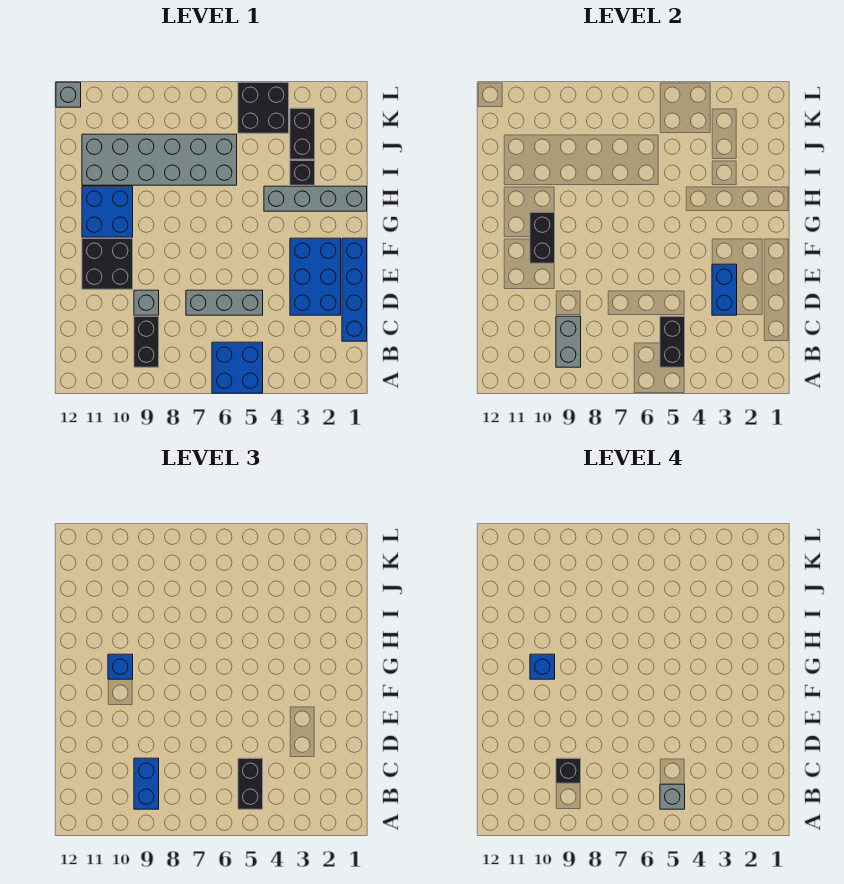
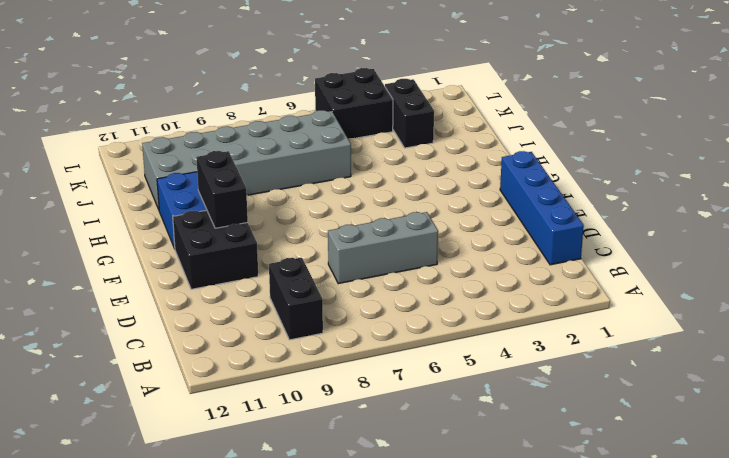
none -> blue brick A5:B6 level 1
none -> blue brick D2:F3 level 1
none -> grey brick D9 level 1

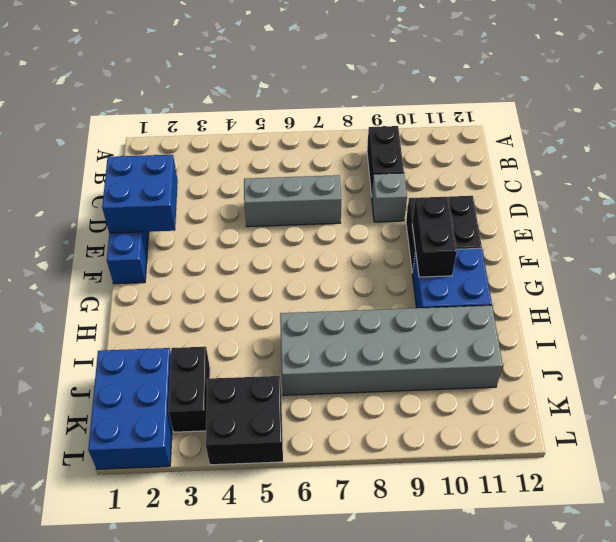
blue brick D1:E2 level 2 -> blue brick A5:B6 level 1
blue brick J1:L2 level 1 -> blue brick D2:F3 level 1
none -> grey brick H1:H4 level 1
none -> black brick I3 level 1
none -> grey brick L12 level 1

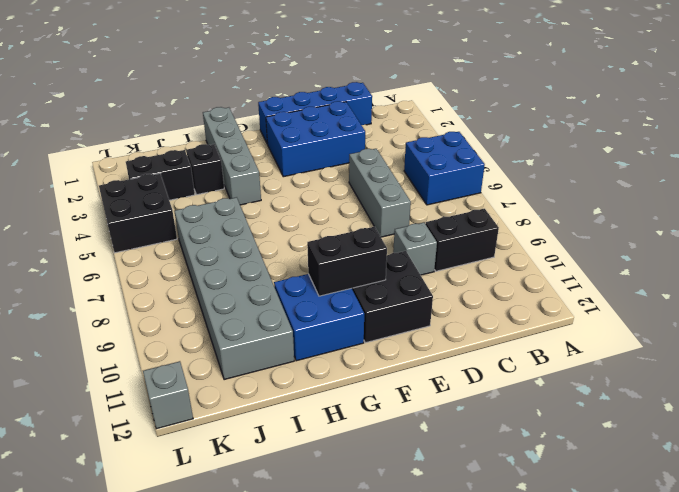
none -> black brick B5:C5 level 2
none -> grey brick B9:C9 level 2
none -> blue brick D3:E3 level 2

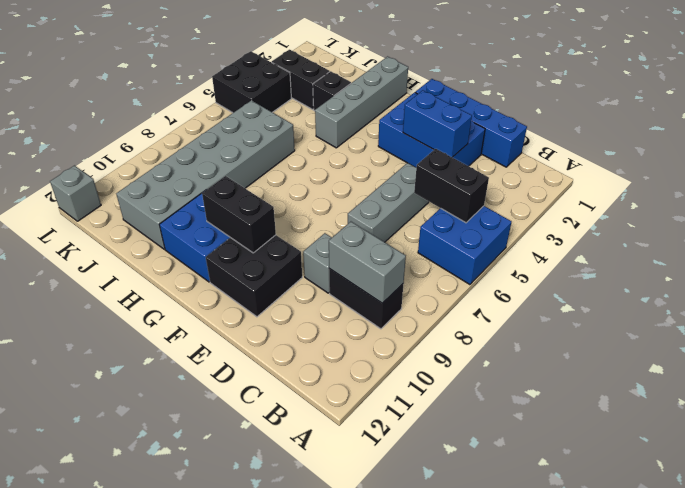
none -> black brick B5:C5 level 3
none -> blue brick B9:C9 level 3
none -> blue brick G10 level 3

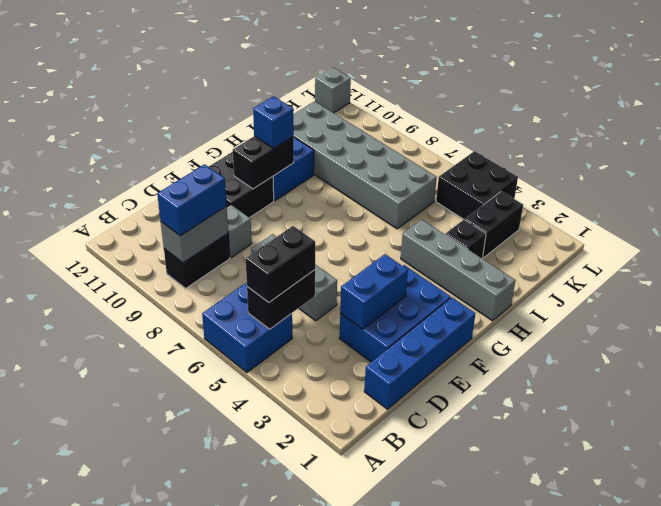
none -> grey brick B5 level 4
none -> black brick C9 level 4
none -> blue brick G10 level 4

